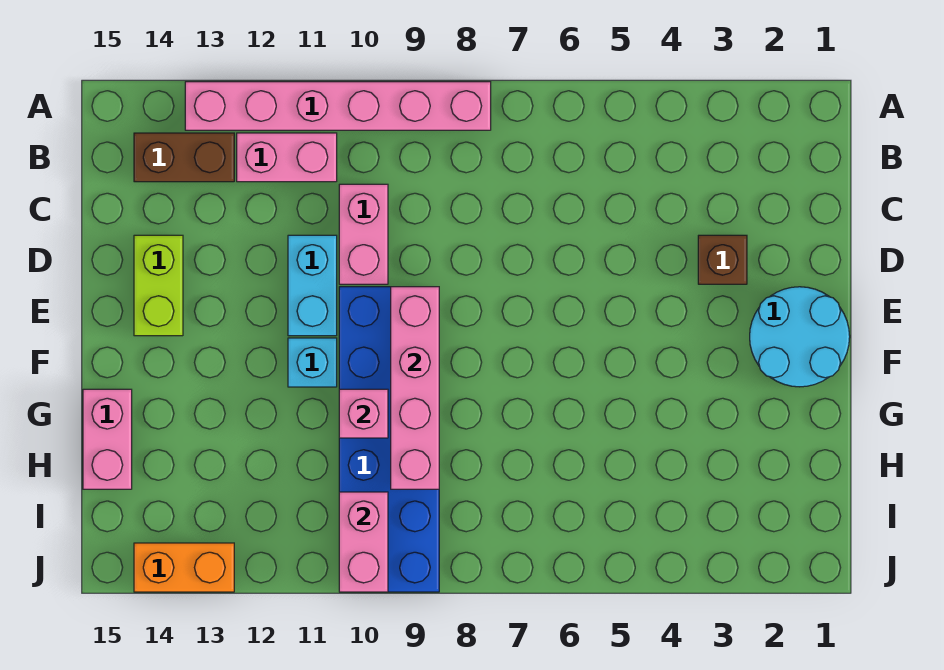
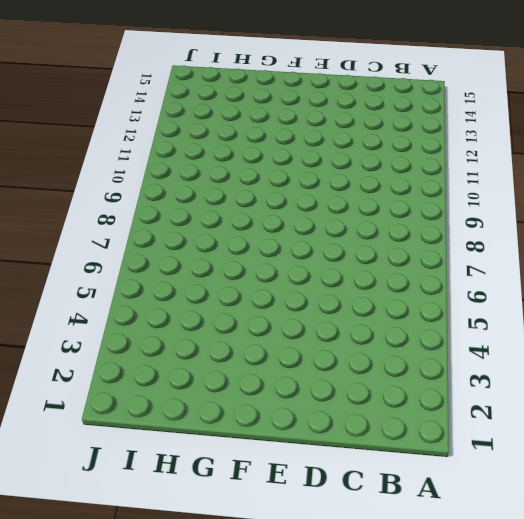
none -> pink brick A8:A13 level 1
none -> pink brick B11:B12 level 1
none -> brown brick B13:B14 level 1

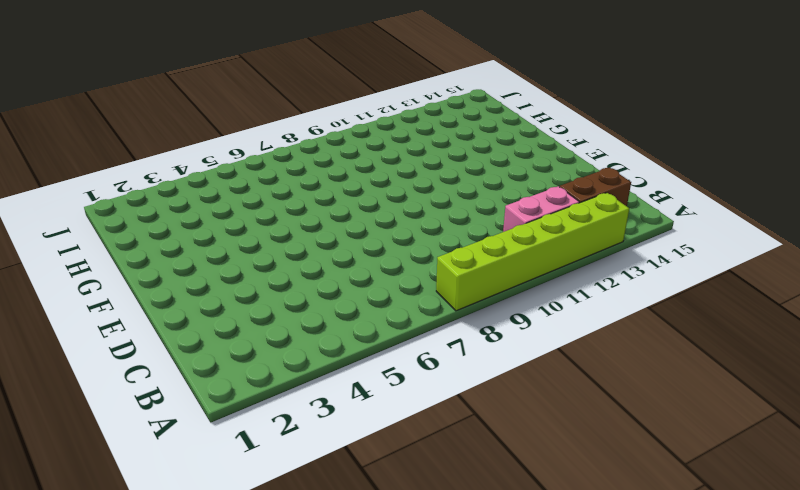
lime brick A8:A13 level 1 -> pink brick A8:A13 level 1
none -> pink brick C10:D10 level 1
none -> brown brick D3 level 1
none -> cyan brick D11:E11 level 1

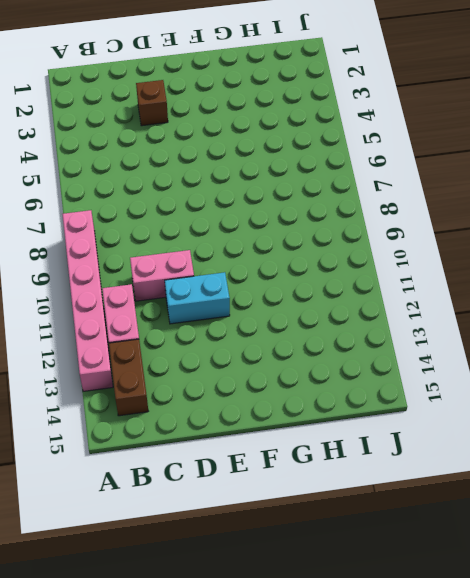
none -> lime brick D14:E14 level 1
none -> cyan round brick E1:F2 level 1
none -> blue brick E9:J10 level 1

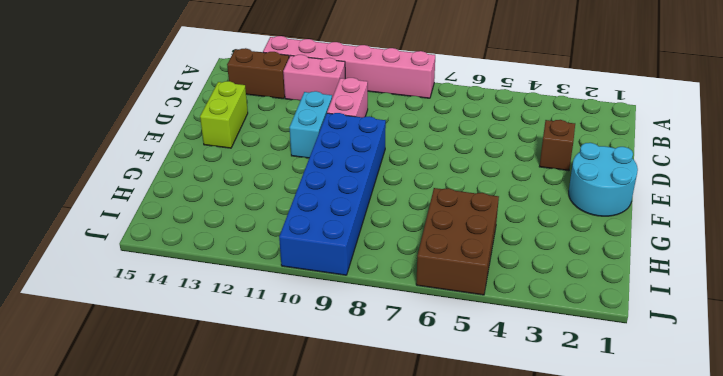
brown brick H5:J6 level 1 -> none
none -> cyan brick F11 level 1
none -> pink brick G15:H15 level 1
none -> orange brick J13:J14 level 1

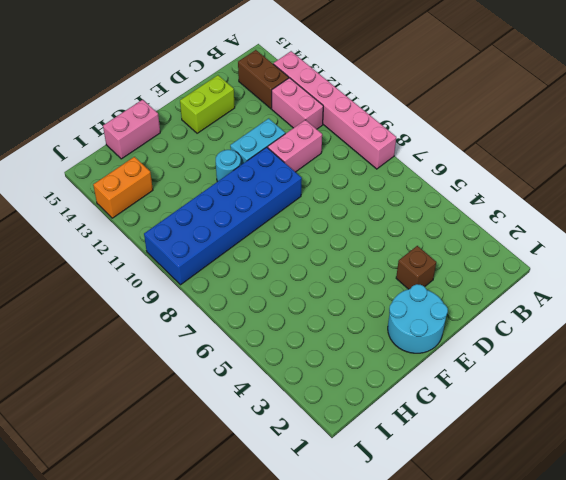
cyan round brick F11 level 1 -> cyan brick F11 level 1
orange brick I13:J13 level 1 -> orange brick J13:J14 level 1
none -> pink brick E9:H9 level 2
none -> pink brick G10 level 2
none -> pink brick I10:J10 level 2

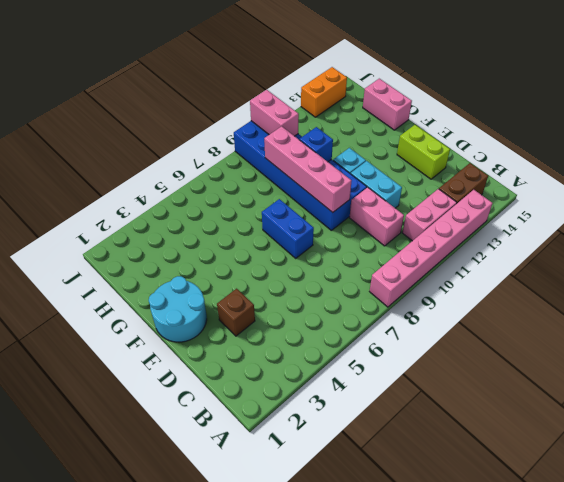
blue brick E7:F7 level 1 -> none
blue brick G10 level 2 -> pink brick G10 level 2

